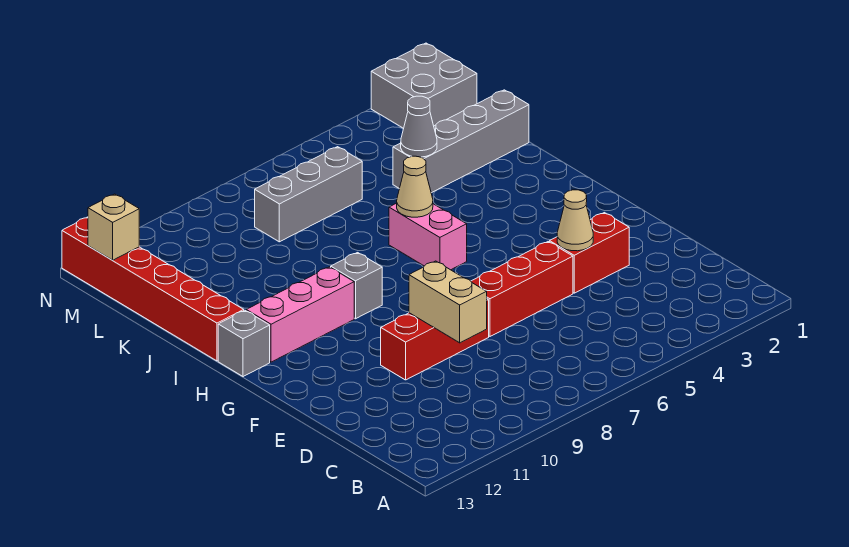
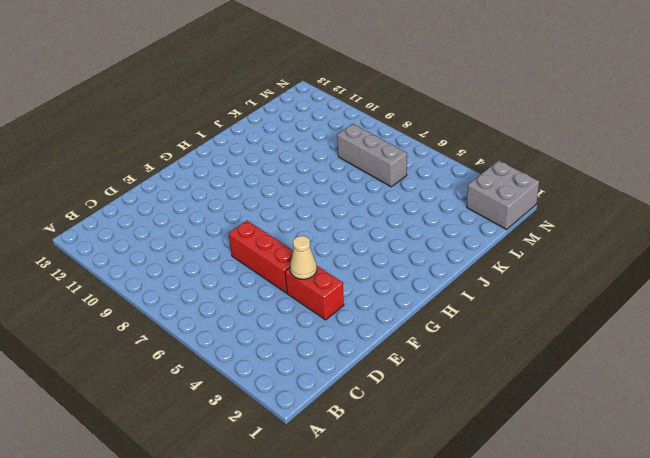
none -> red brick E8:E10 level 1
none -> pink brick H6:I6 level 1
none -> grey brick H9 level 1

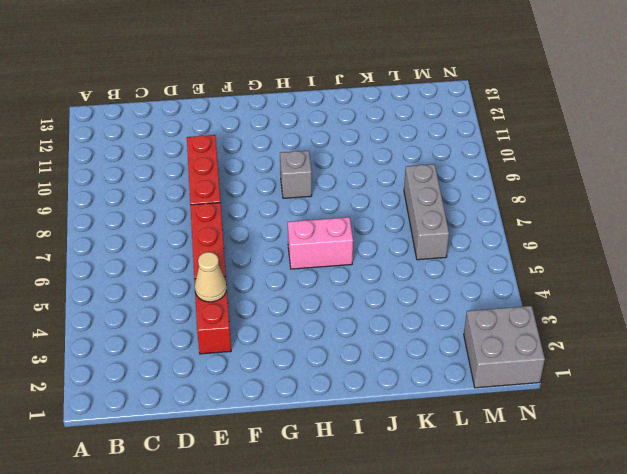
none -> pink brick H10:H12 level 1
none -> grey brick H13 level 1
none -> red brick I13:N13 level 1

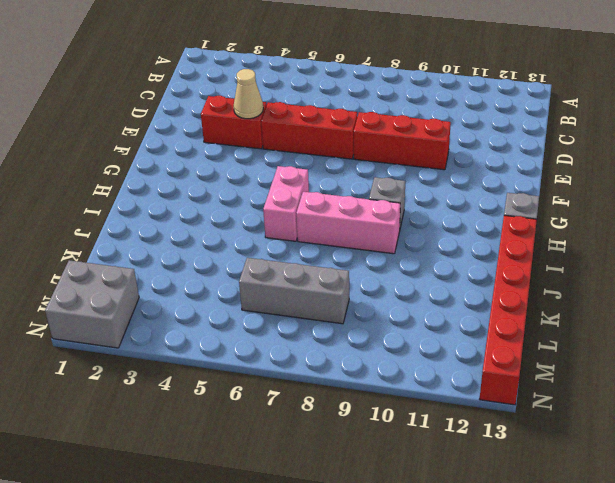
pink brick I7:I9 level 1 -> pink brick H10:H12 level 1
none -> grey brick K1:K4 level 1
none -> tan brick D9:E9 level 2
none -> tan cone I6 level 2

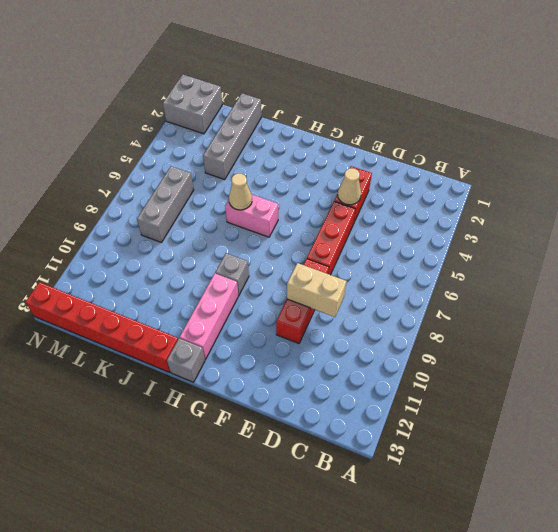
none -> grey cone K4 level 2
none -> tan brick M13 level 2

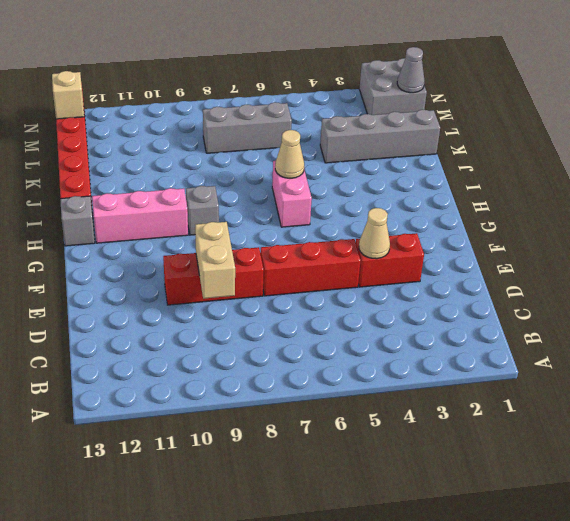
grey cone M1 level 2 -> grey cone K4 level 2

